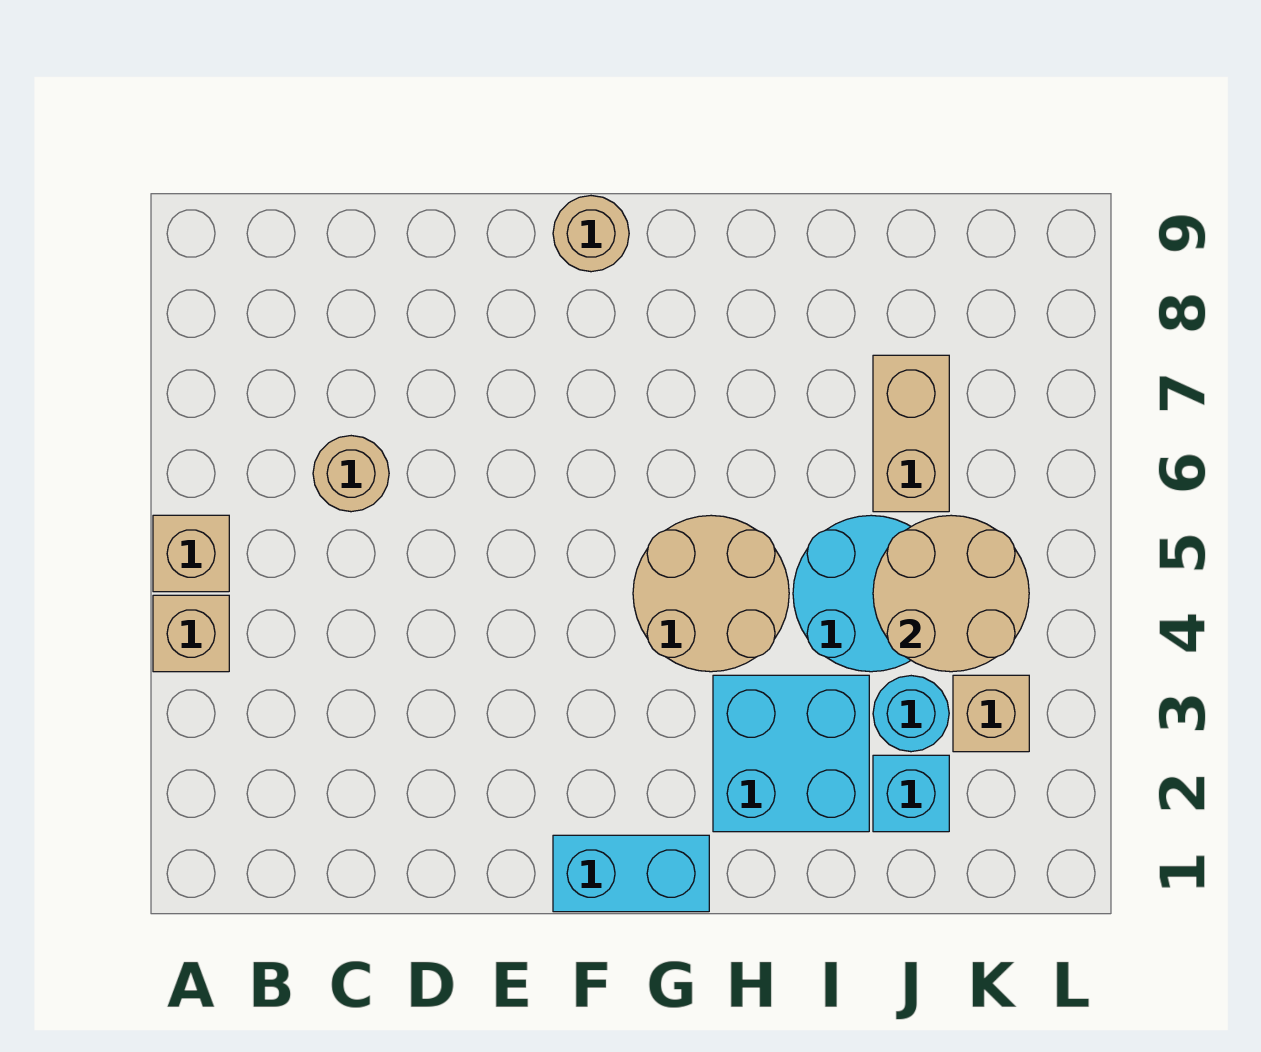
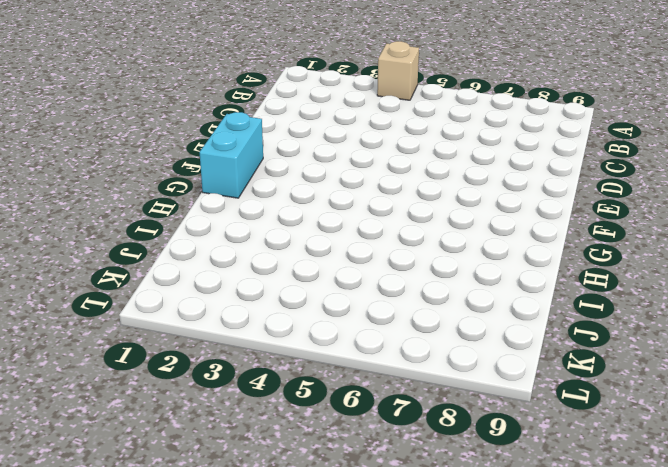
none -> tan brick A5 level 1
none -> tan round brick C6 level 1
none -> tan round brick F9 level 1

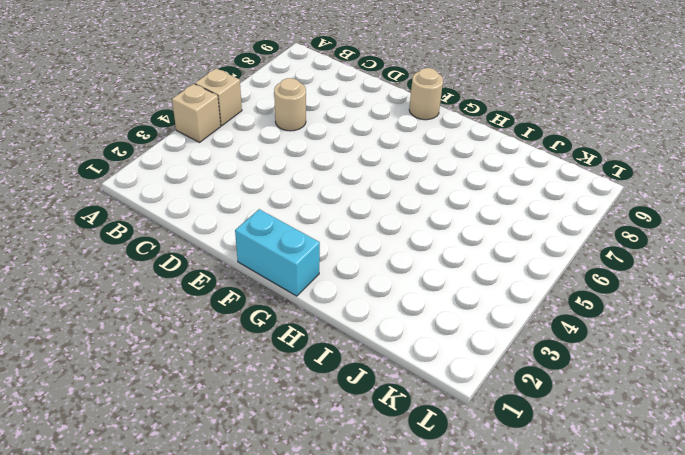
none -> tan round brick G4:H5 level 1
none -> cyan brick H2:I3 level 1
none -> cyan round brick I4:J5 level 1

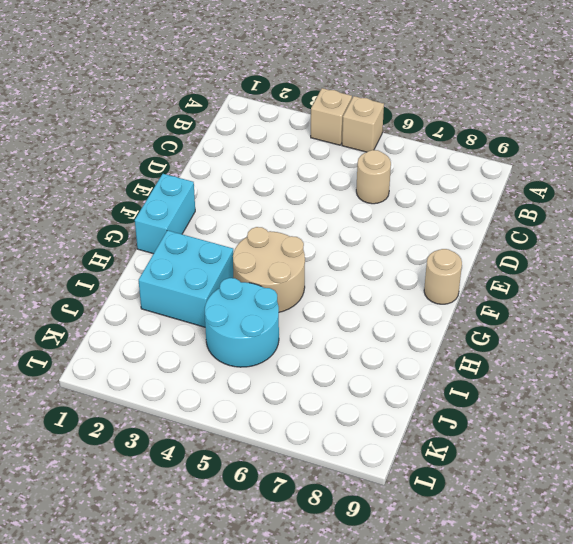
none -> cyan brick J2 level 1
none -> cyan round brick J3 level 1
none -> tan brick J6:J7 level 1

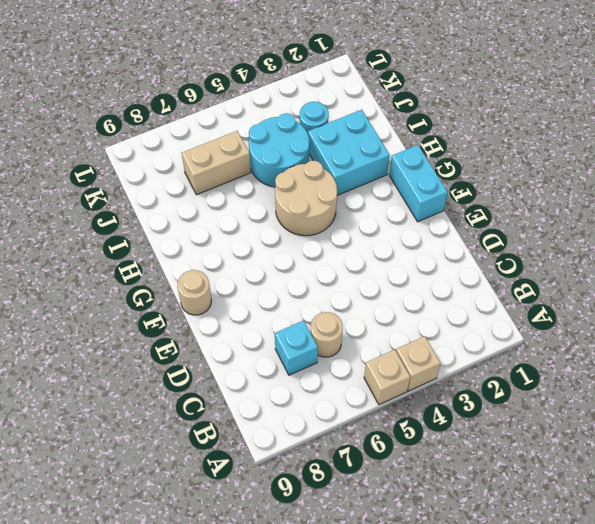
cyan brick C7 level 1 -> cyan brick J2 level 1
none -> tan brick K3 level 1
none -> tan round brick J4:K5 level 2

